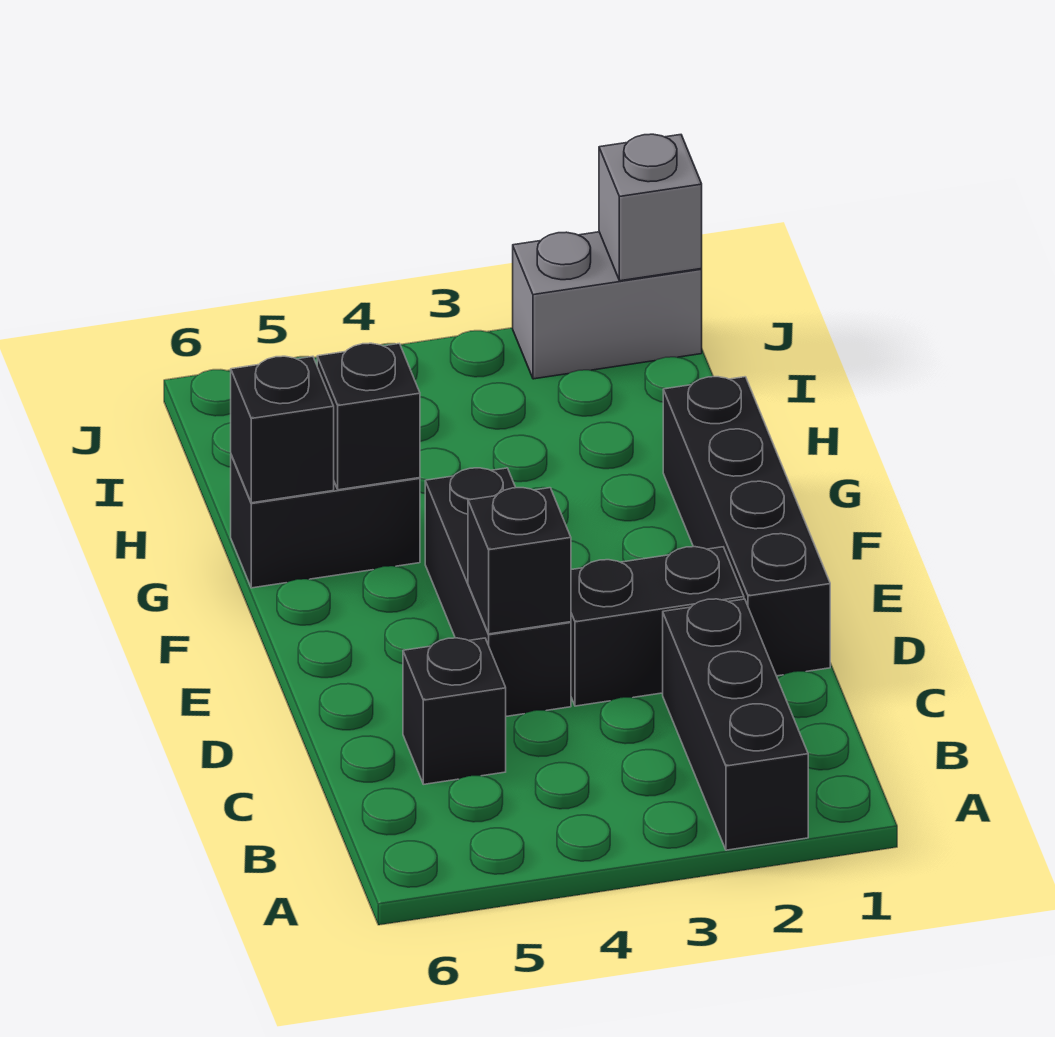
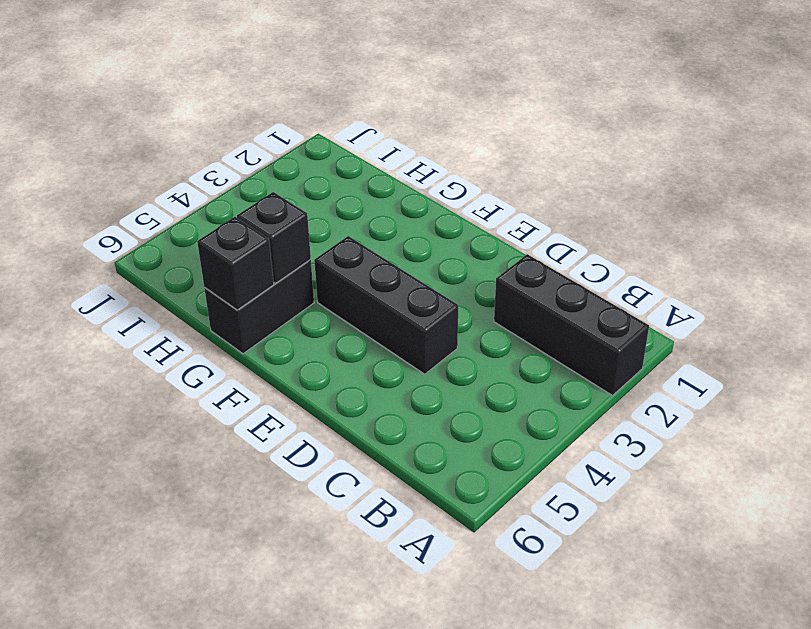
none -> black brick C5 level 1
none -> black brick D1:G1 level 1

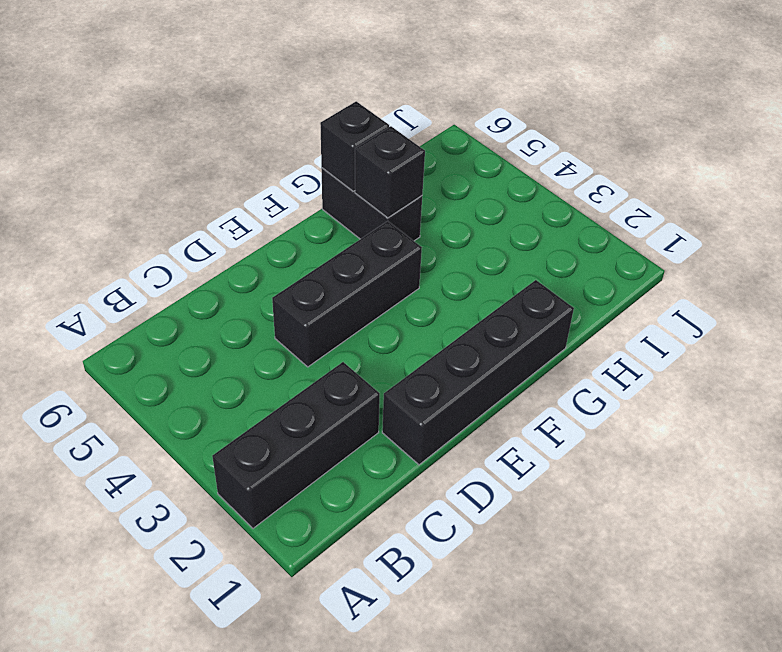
none -> black brick C5 level 1
none -> black brick D2:D3 level 1

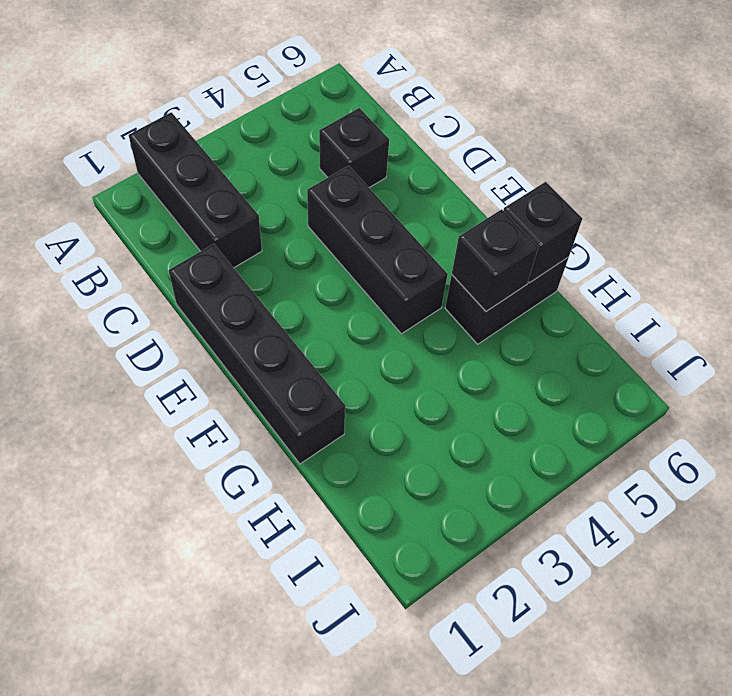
none -> black brick D2:D3 level 1
none -> grey brick J1:J2 level 1

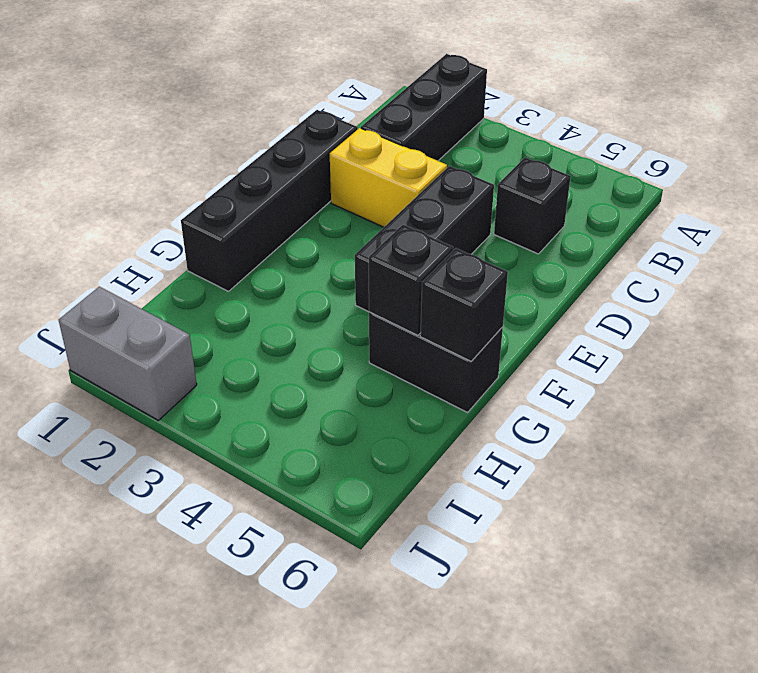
yellow brick D2:D3 level 1 -> black brick D2:D3 level 1
none -> black brick D4 level 2
none -> grey brick J1 level 2

